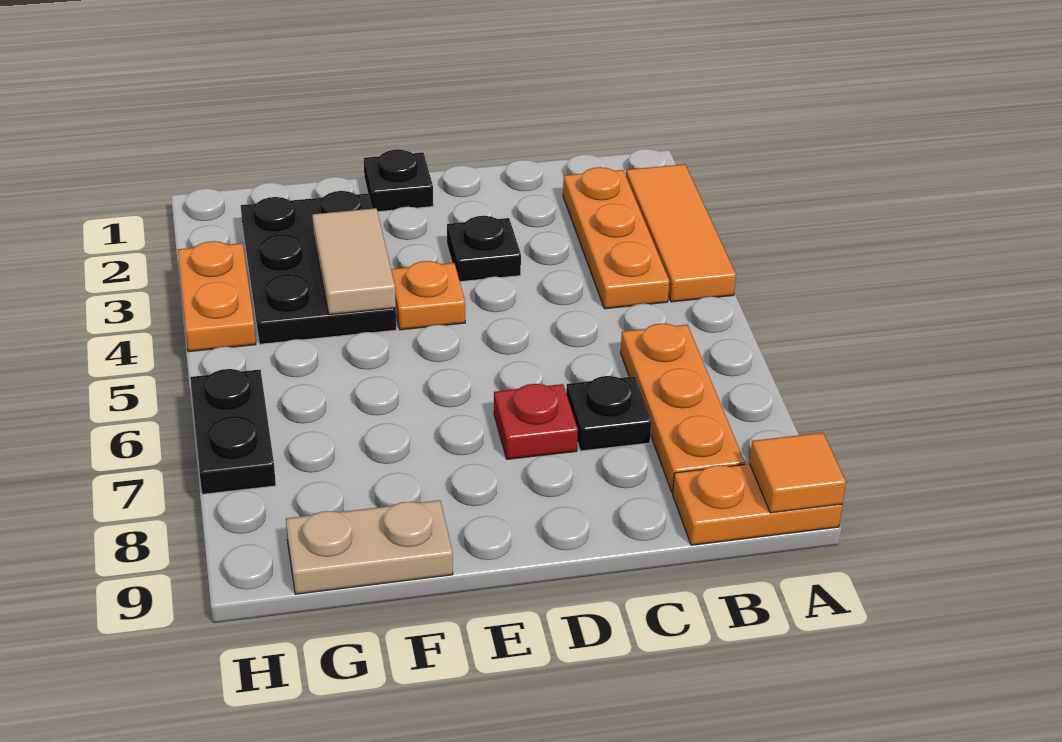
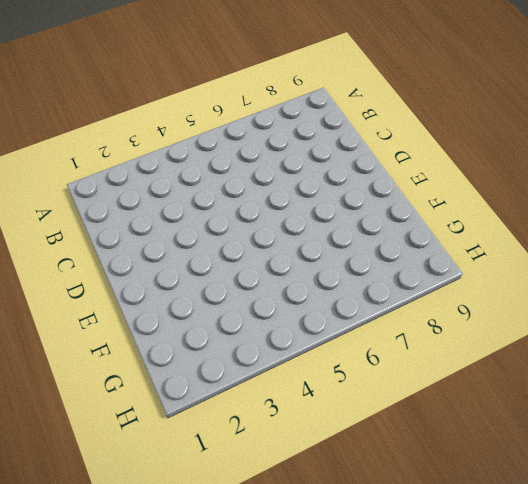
none -> orange tile A2:A4 level 1
none -> orange plate A9:B9 level 1
none -> orange plate B2:B4 level 1

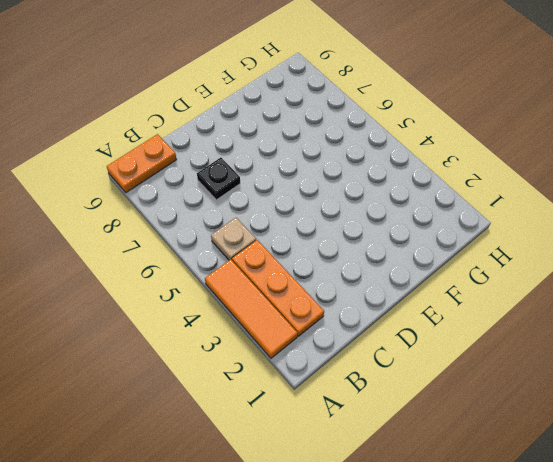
tan plate B5 level 1 -> none
none -> orange plate B6:B8 level 1
none -> black plate D3 level 1
none -> red plate D7 level 1

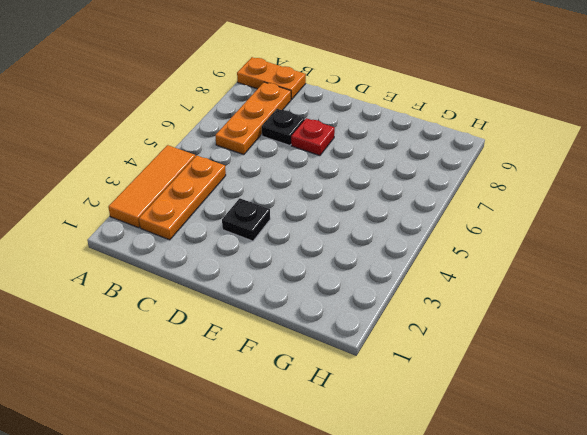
none -> black plate E1 level 1
none -> orange plate E4 level 1
none -> black plate F2:G4 level 1

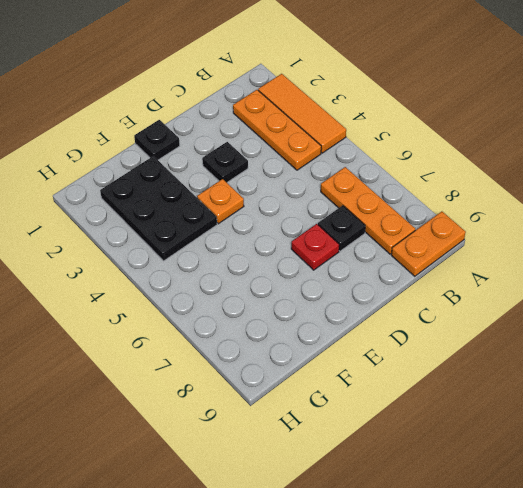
none -> tan plate F9:G9 level 1
none -> orange plate H3:H4 level 1
none -> black plate H6:H7 level 1

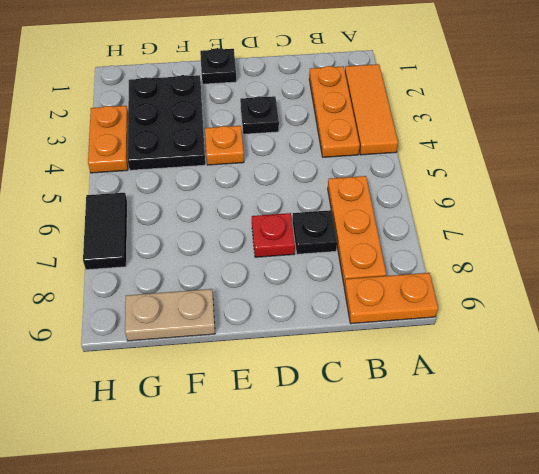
black tile H6:H7 level 1 -> black plate H6:H7 level 1
none -> orange tile A9 level 2
none -> tan tile F3:F4 level 2

